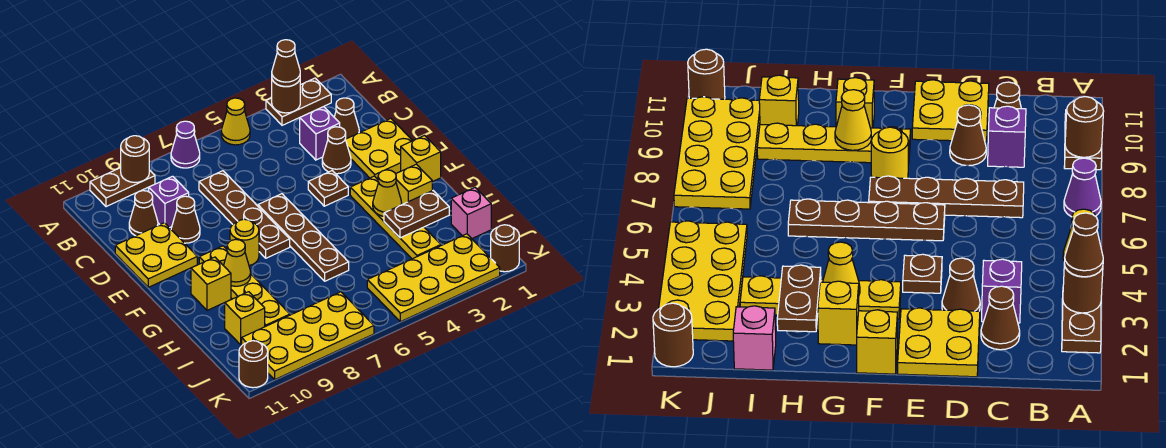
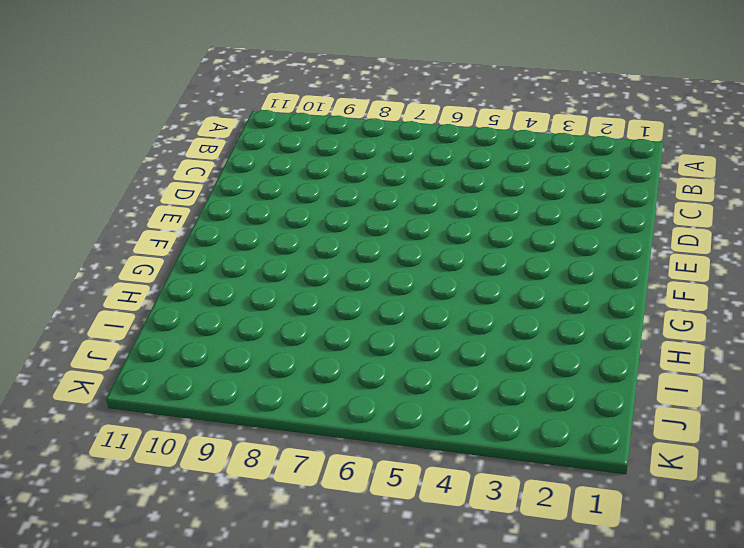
none -> brown plate A2:A3 level 1
none -> yellow cone A5 level 1
none -> purple cone A7 level 1
none -> brown plate A9:A10 level 1

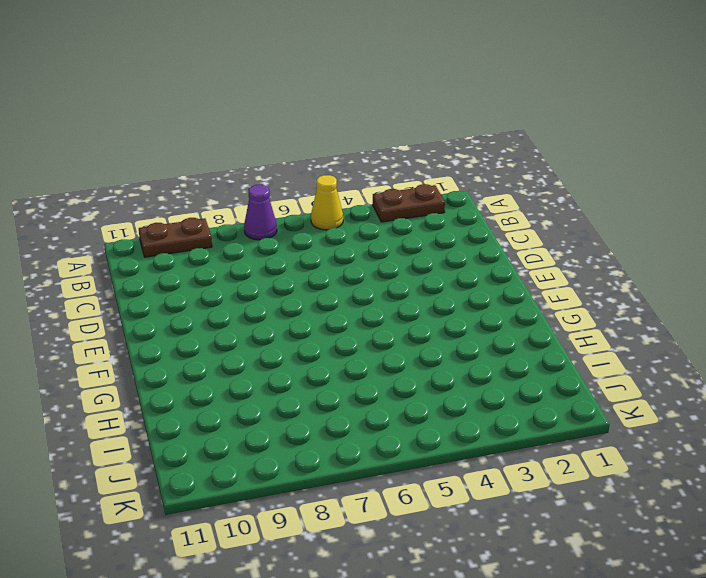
none -> brown cone C2 level 1
none -> purple brick C3 level 1
none -> brown plate C7:F7 level 1
none -> purple brick C9 level 1

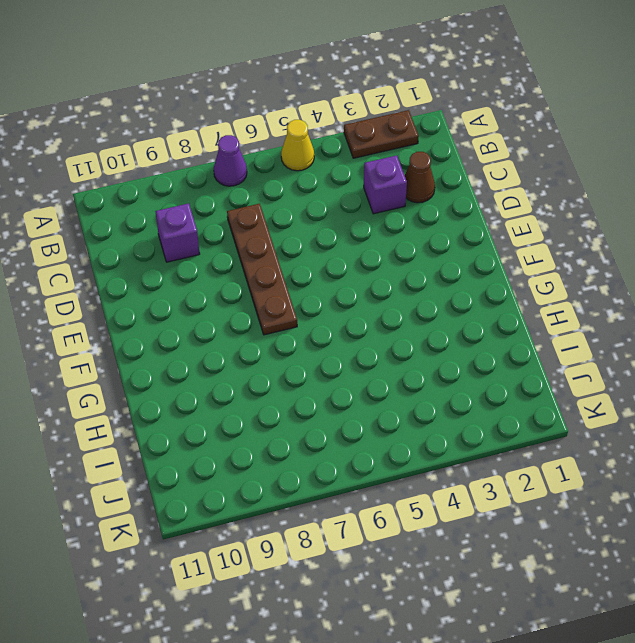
none -> brown plate A9:A10 level 1
none -> brown cone C10 level 1
none -> yellow plate D1:E2 level 1
none -> brown cone D3 level 1

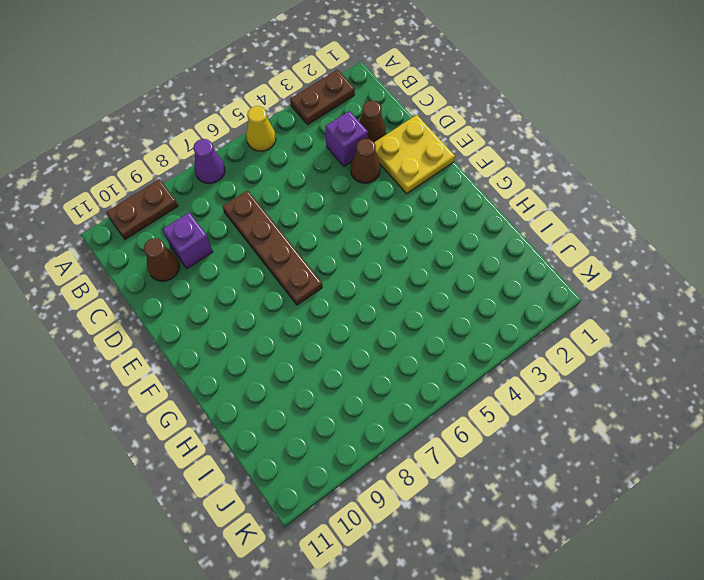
none -> brown cone D9 level 1
none -> yellow plate D10:E11 level 1
none -> brown plate E4 level 1
none -> brown plate E6:H6 level 1

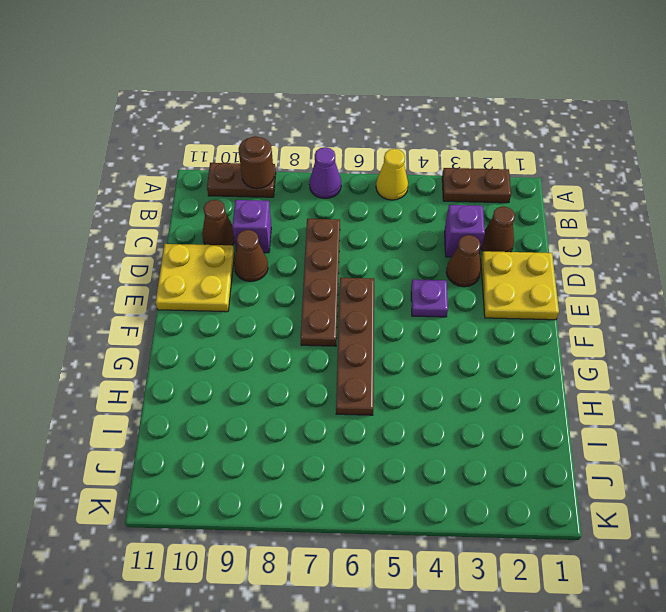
purple plate E4 level 1 -> brown plate E4 level 1
none -> yellow brick F1 level 1
none -> yellow plate F3:I3 level 1
none -> yellow round brick F8 level 1
none -> yellow plate F9:I9 level 1

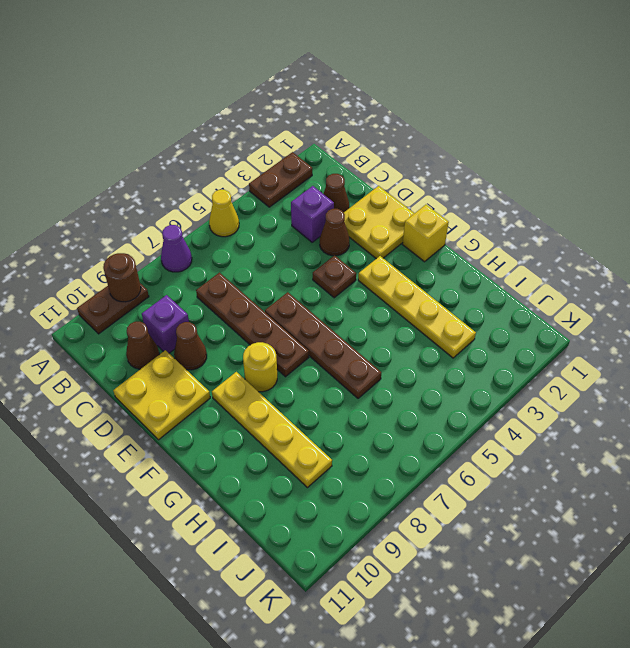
none -> yellow brick G2 level 1
none -> yellow brick G10 level 1
none -> pink brick I1 level 1
none -> yellow brick I10 level 1

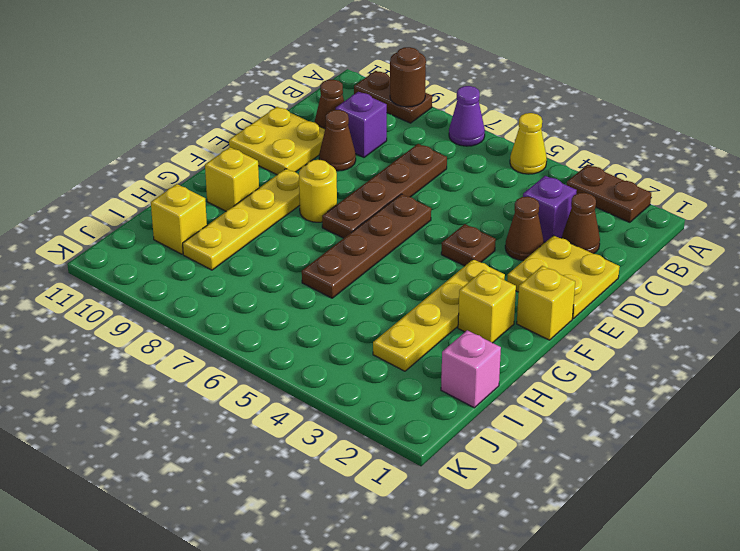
none -> yellow plate J2:K5 level 1
none -> yellow plate J7:K10 level 1
none -> brown round brick K1 level 1
none -> brown round brick K11 level 1

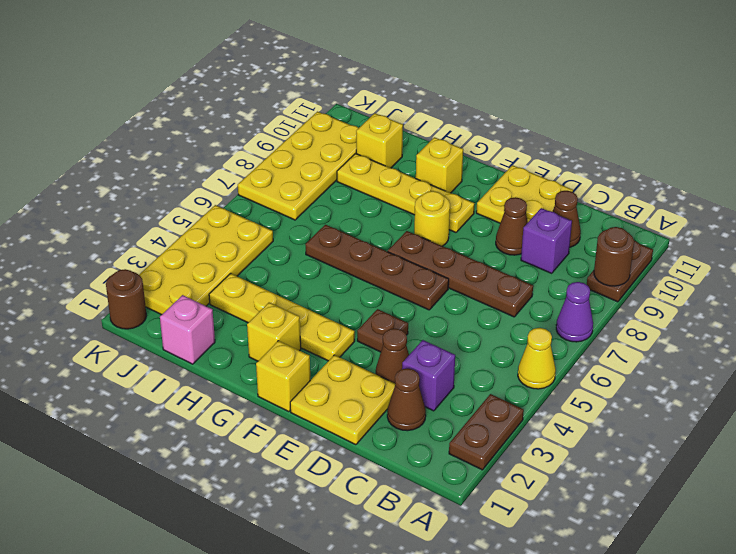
none -> brown round brick K11 level 1
none -> brown round brick A3 level 2
none -> yellow cone G3 level 2
none -> yellow cone G9 level 2

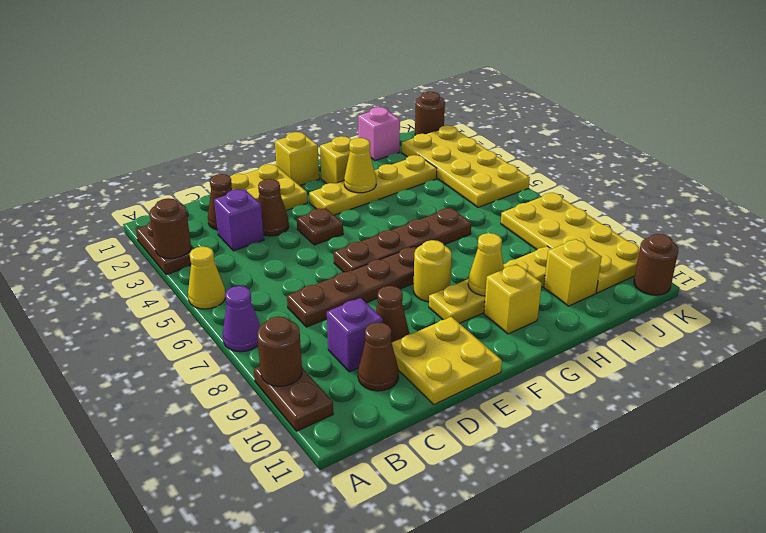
none -> brown plate H2:H3 level 2
none -> brown cone A3 level 3

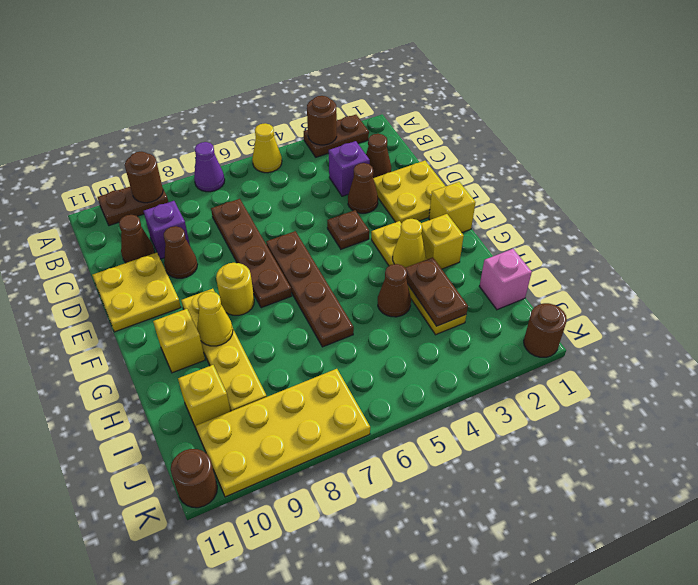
brown plate H3:I3 level 2 -> brown plate H2:H3 level 2
brown cone H4 level 1 -> brown cone A3 level 3
none -> yellow plate J2:K5 level 1

